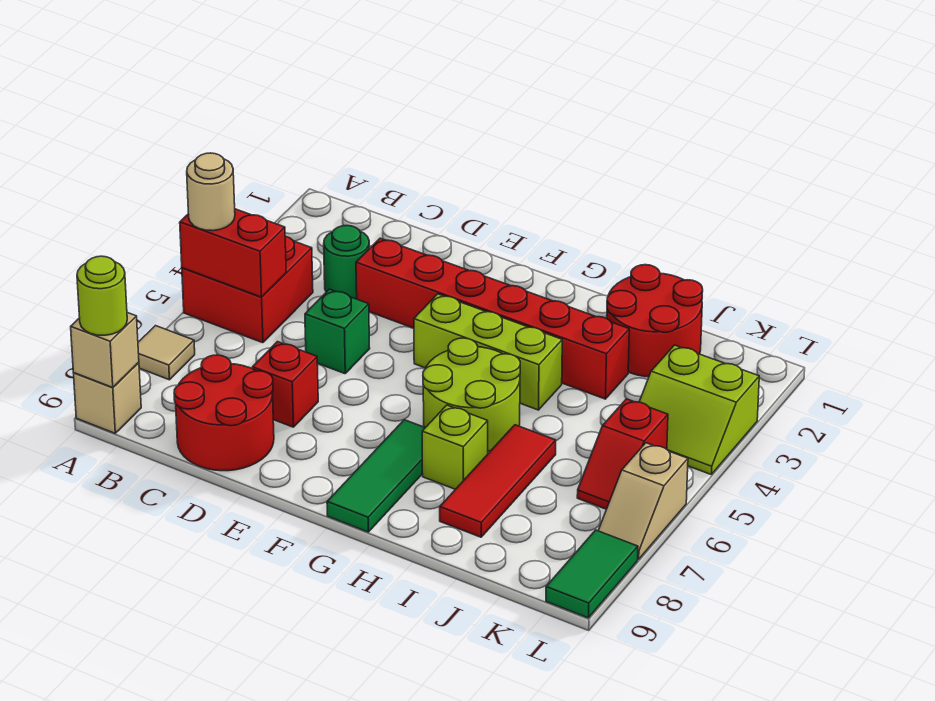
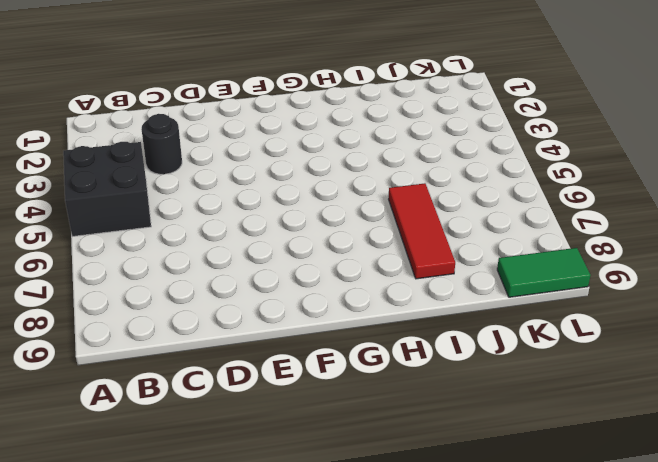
black brick A4:B5 level 1 -> red brick A4:B5 level 1
black round brick C3 level 1 -> green round brick C3 level 1
green tile K9:L9 level 1 -> green tile L8:L9 level 1
none -> tan tile A7 level 1
none -> tan brick A9 level 1
none -> red round brick C8:D9 level 1

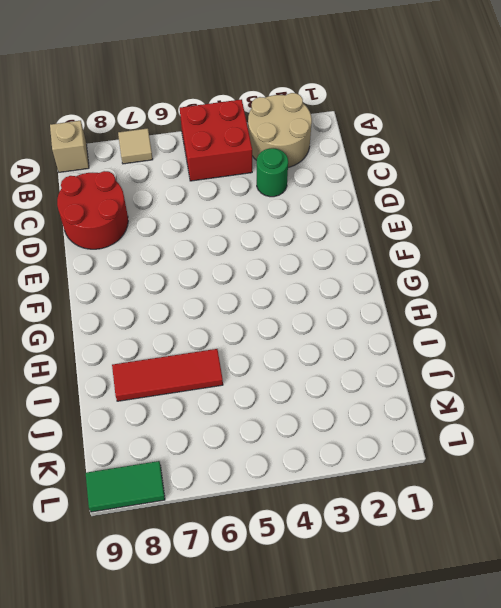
tan round brick A2:B3 level 1 -> none
none -> red brick D3:I3 level 1
none -> green brick D5 level 1
none -> red brick D7 level 1

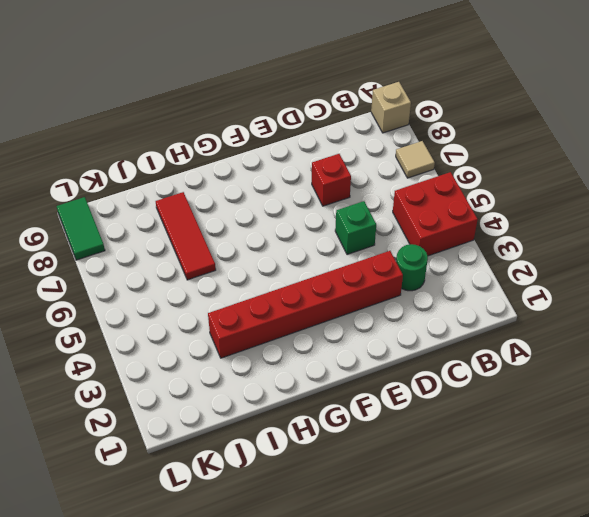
none -> red round brick C8:D9 level 1
none -> lime brick F4:H4 level 1
none -> lime round brick G5:H6 level 1

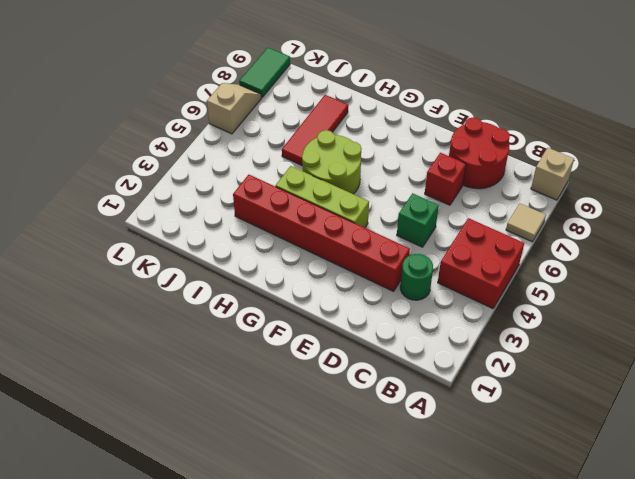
none -> green tile G7:G9 level 1
none -> lime brick H7 level 1
none -> red round brick I1:J2 level 1

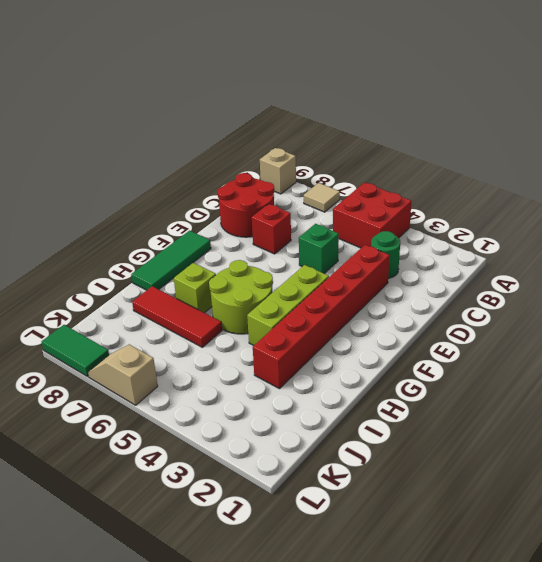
green tile F9:H9 level 1 -> green tile G7:G9 level 1
none -> red round brick I1:J2 level 1
none -> lime slope K3:L4 level 1 top 3
none -> red slope K5:K6 level 1 top 5

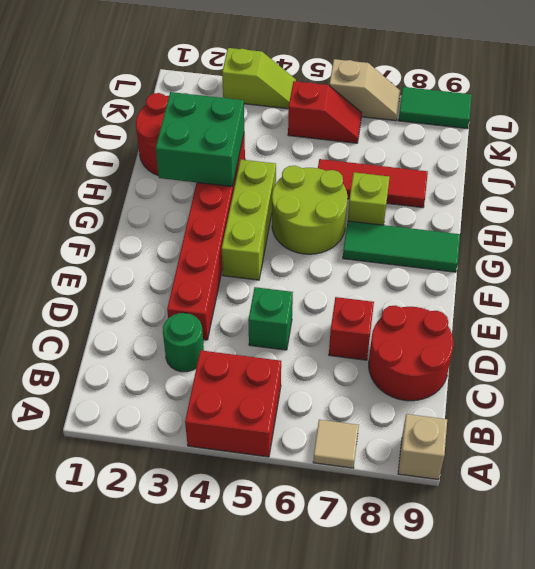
green brick H2:I3 level 2 -> none
lime slope L3:L4 level 1 top 3 -> lime slope K3:L4 level 1 top 3
none -> red brick A5:B5 level 2
none -> tan brick A9 level 2
none -> tan round brick A5 level 3

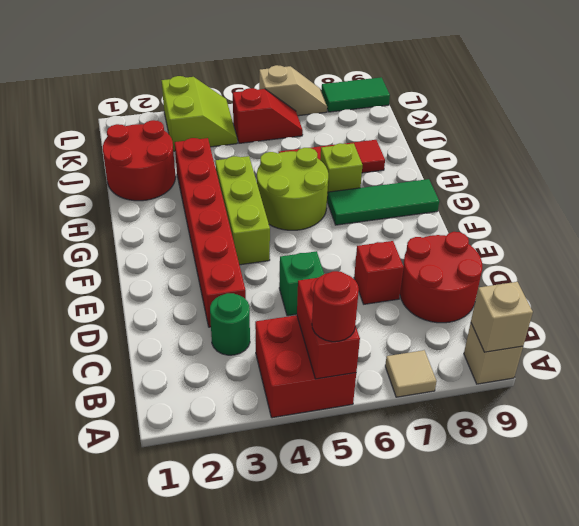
red round brick A5 level 3 -> tan round brick A5 level 3
none -> lime round brick A9 level 3

